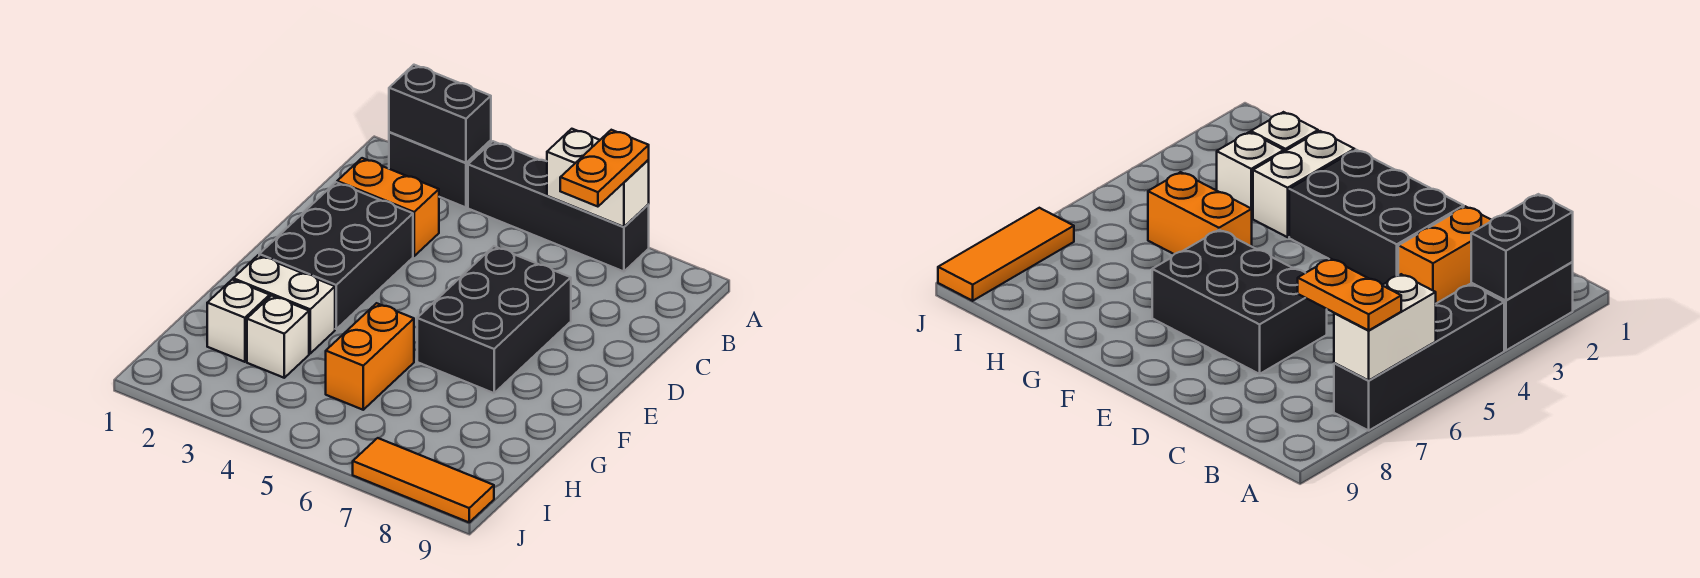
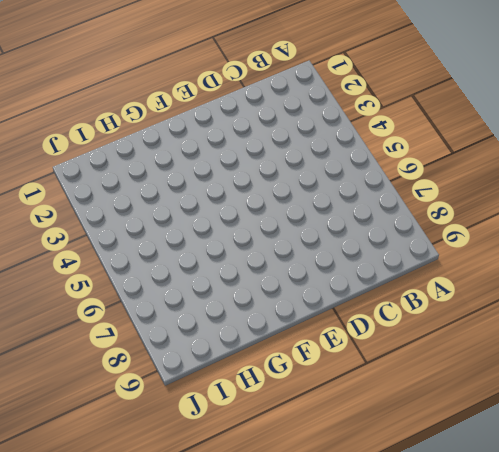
none -> black brick A2:A3 level 1
none -> black brick A4:A7 level 1
none -> orange brick C2:C3 level 1

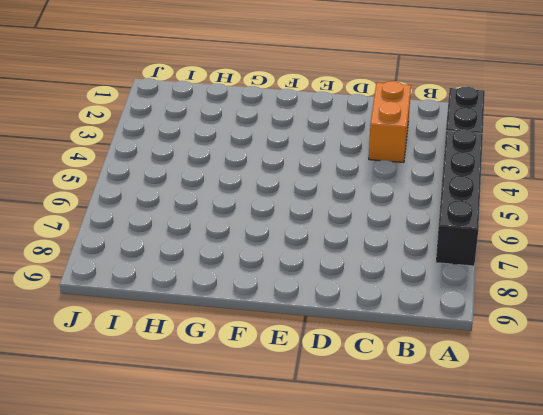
none -> black brick D2:F3 level 1
none -> black brick D6:F7 level 1
none -> white brick G2:G3 level 1

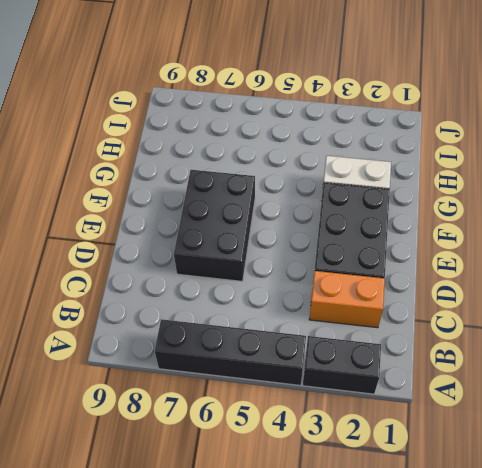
none -> orange brick G5:H5 level 1
none -> white brick H2 level 1
none -> white brick H3 level 1

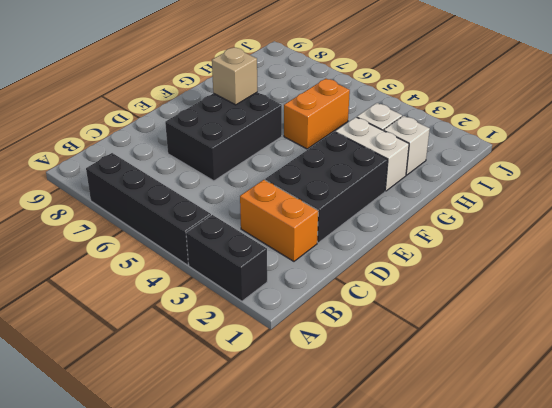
tan brick F7 level 2 -> none
none -> orange tile J7:J9 level 1
none -> black brick A2:A3 level 2
none -> white brick A6:A7 level 2

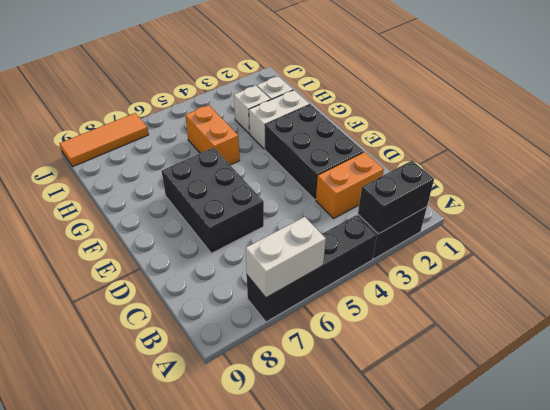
none -> orange plate A7:B7 level 3

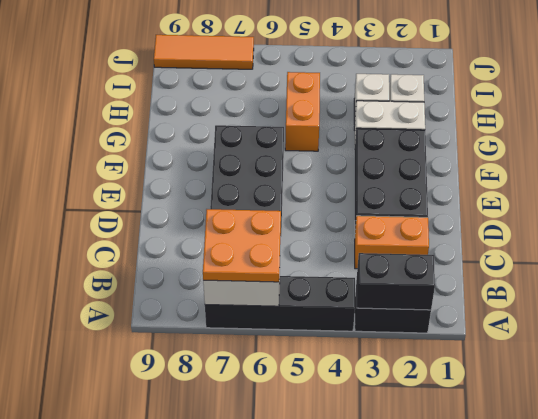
orange plate A6:B7 level 3 -> orange plate A7:B7 level 3

